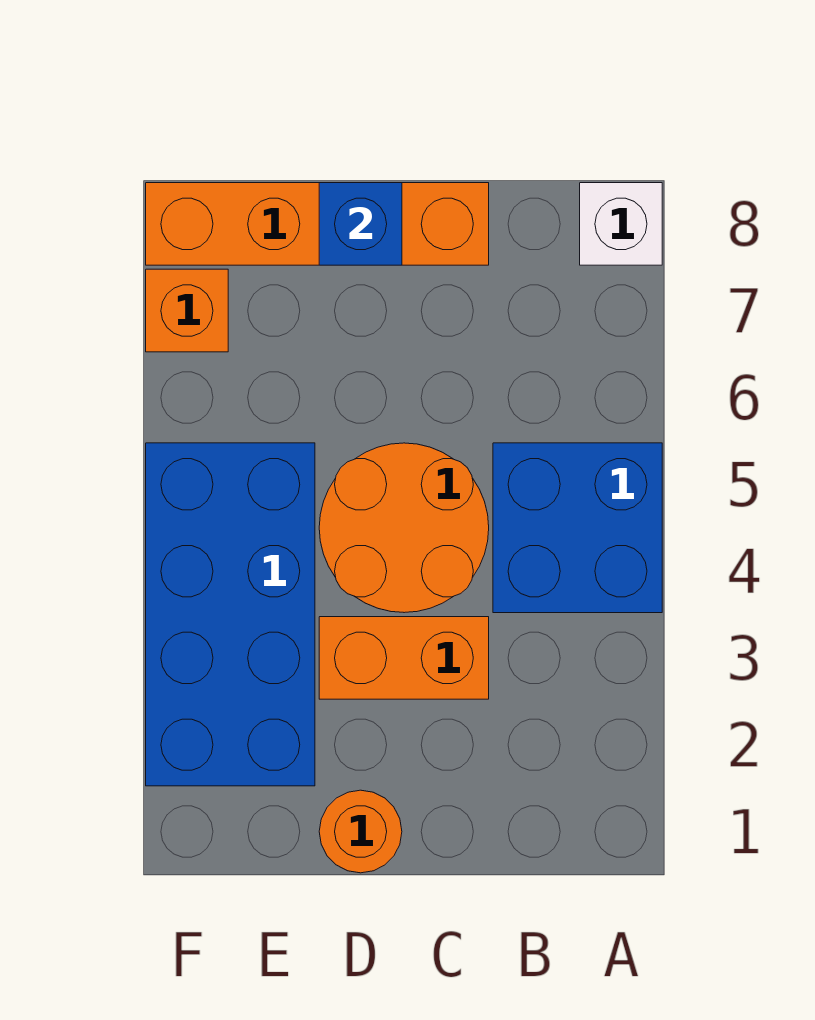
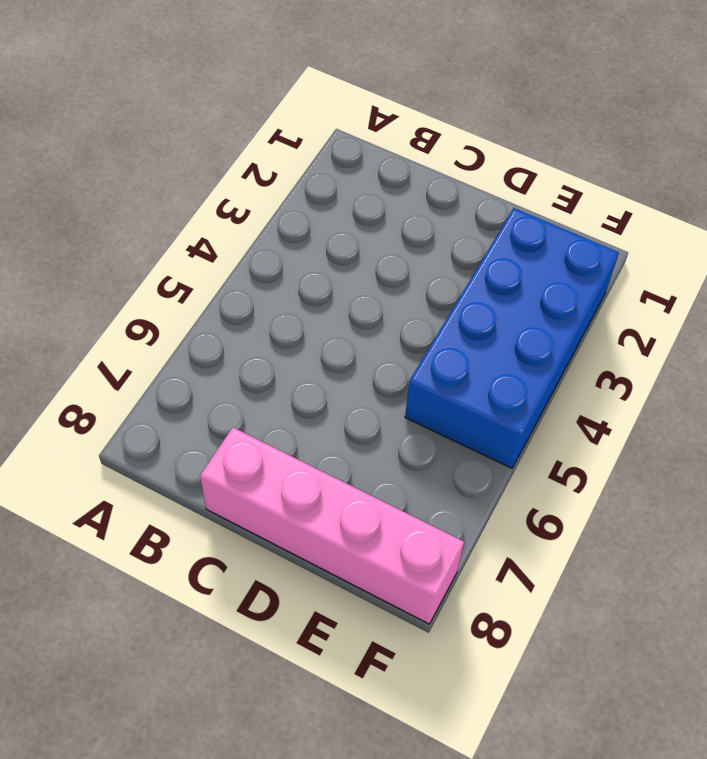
pink brick C8:F8 level 1 -> orange brick C8:F8 level 1
none -> blue brick A4:B5 level 1
none -> white brick A8 level 1

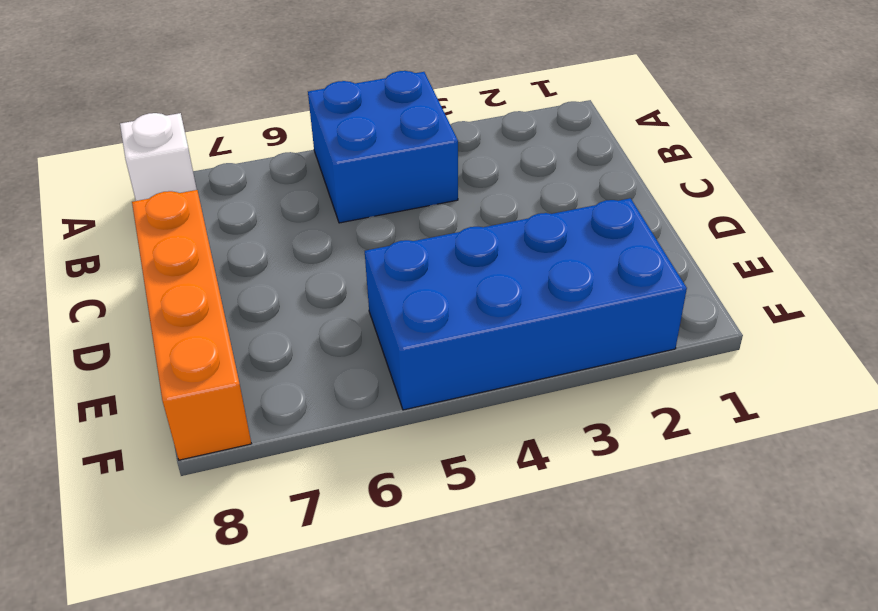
none -> orange brick C3:D3 level 1
none -> orange round brick C4:D5 level 1

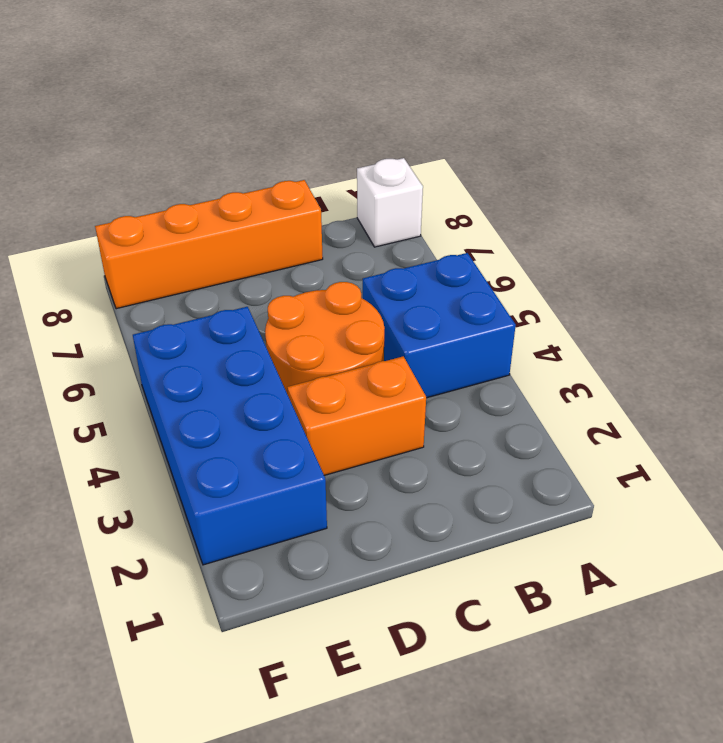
none -> orange round brick D1 level 1
none -> orange brick F7 level 1

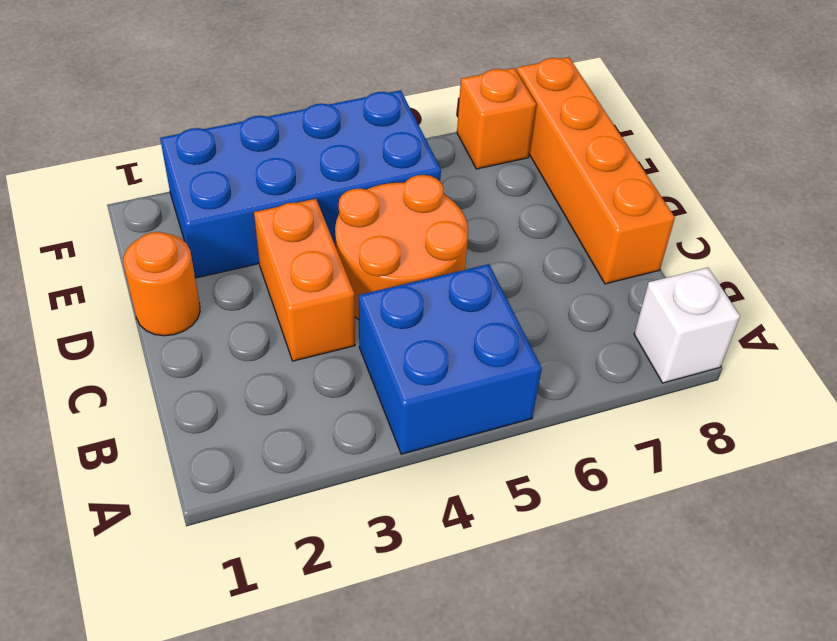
none -> blue brick D8 level 2

